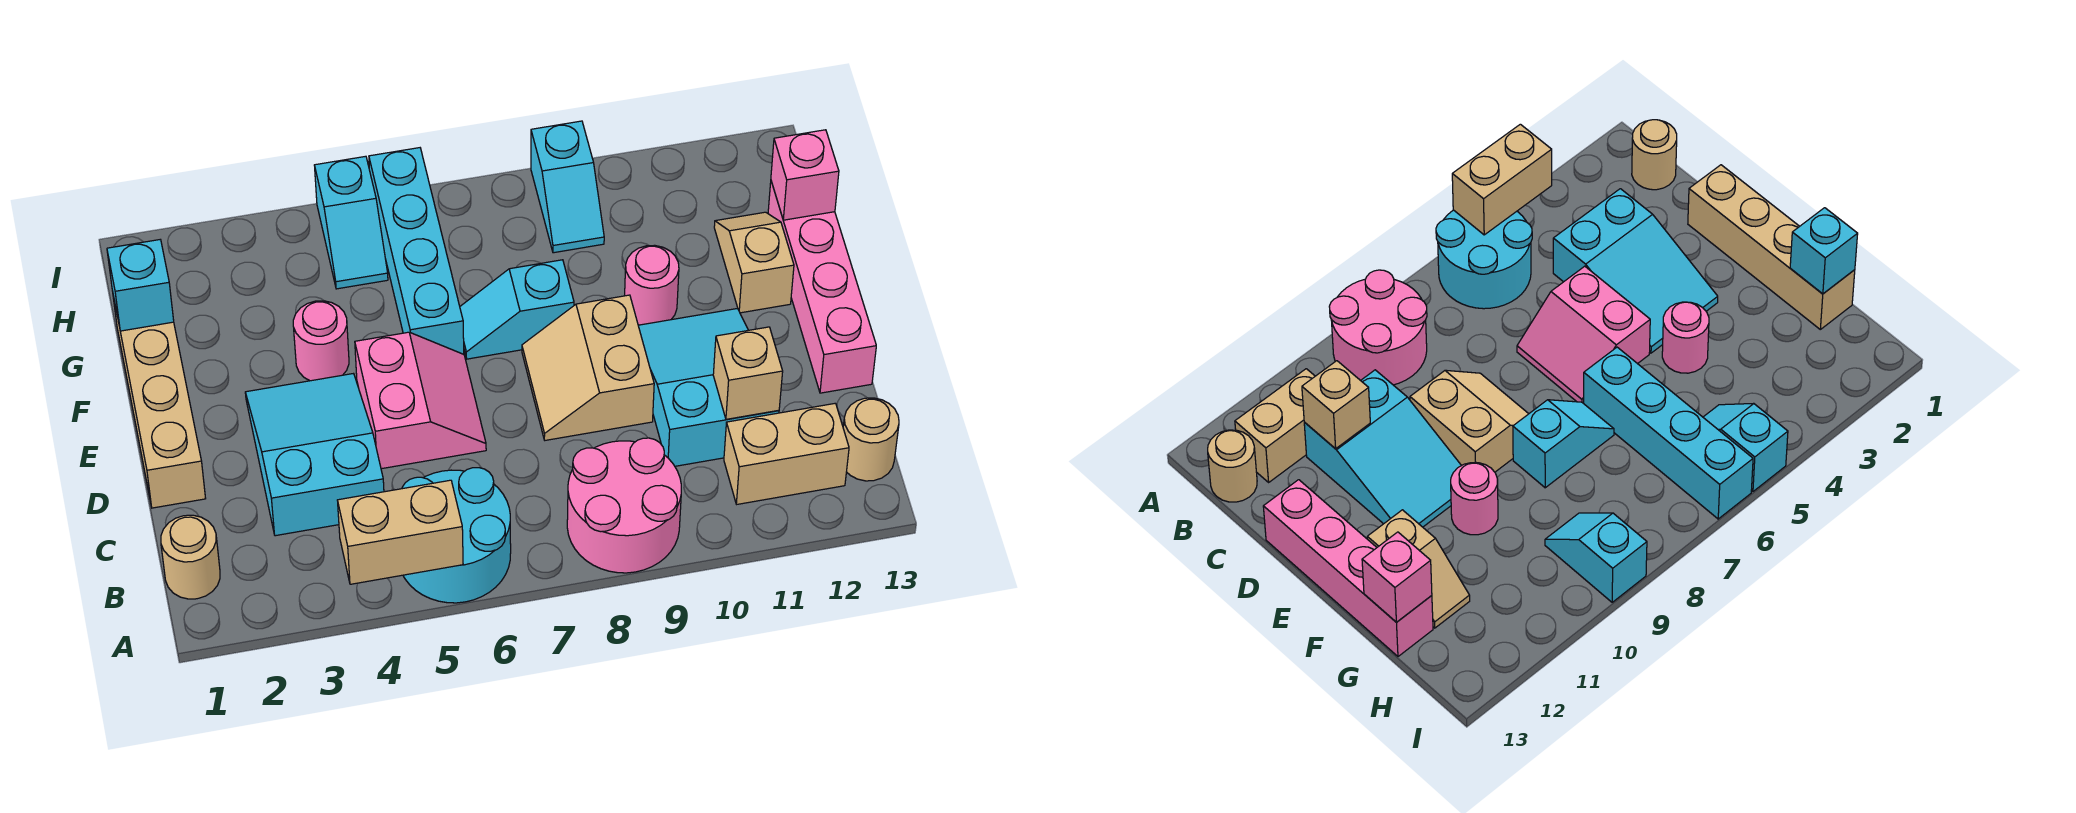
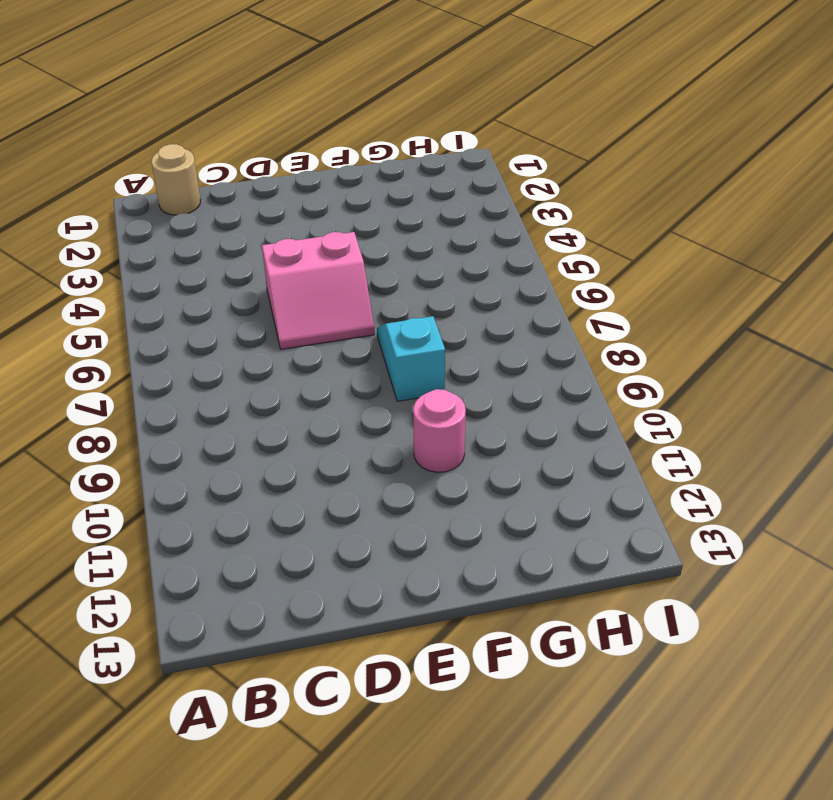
none -> cyan round brick A5:B6 level 1
none -> pink round brick A8:B9 level 1
none -> tan brick B11:B12 level 1

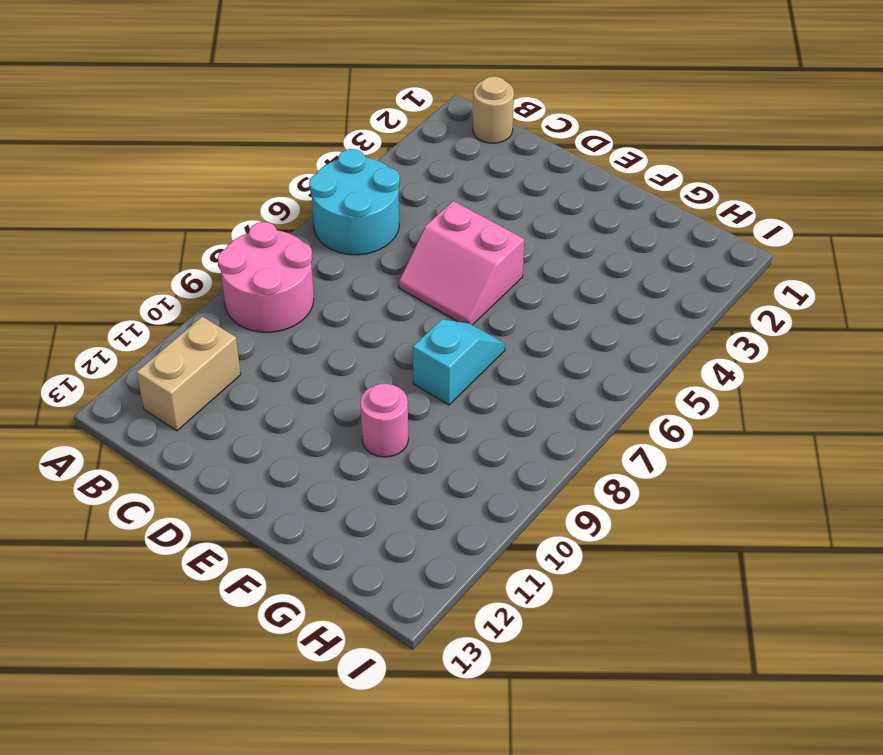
none -> tan round brick B13 level 1
none -> cyan slope C3:E4 level 1 top C
none -> cyan slope C10:E11 level 1 top C

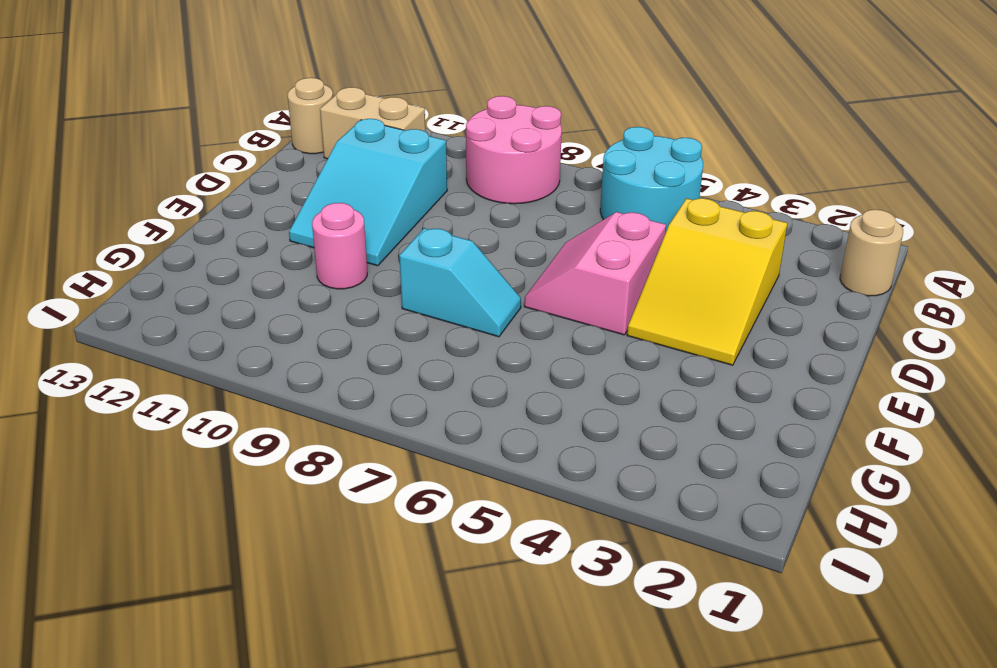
yellow slope C3:E4 level 1 top C -> cyan slope C3:E4 level 1 top C
none -> tan brick D1:G1 level 1
none -> tan slope D8:E9 level 1 top 9
none -> pink brick D13:G13 level 1

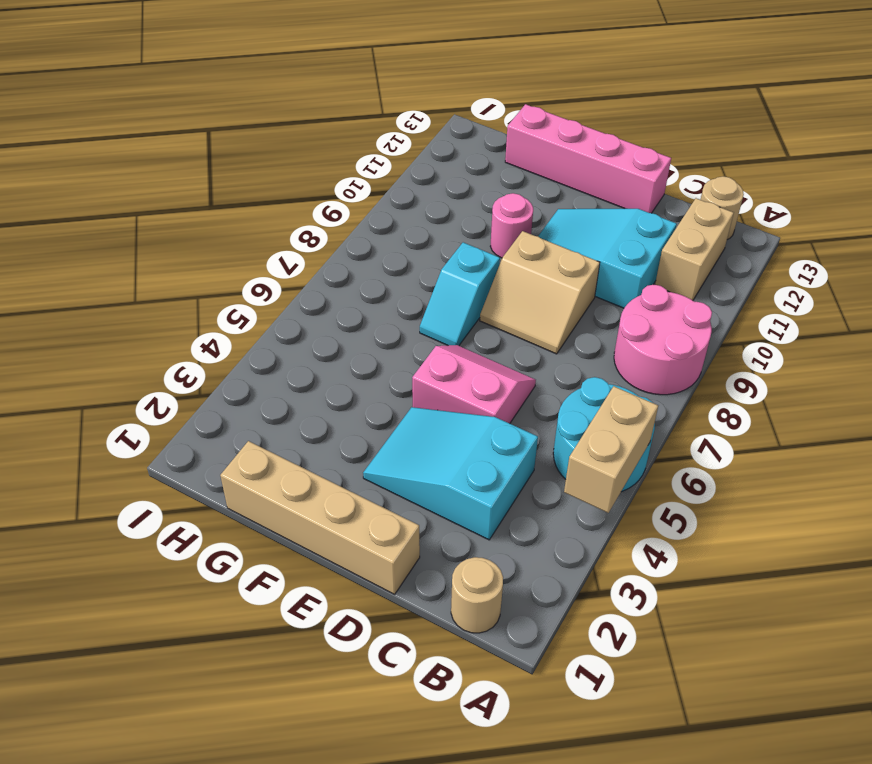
none -> pink round brick F4 level 1
none -> cyan brick F6:I6 level 1
none -> tan slope F12:G12 level 1 top F

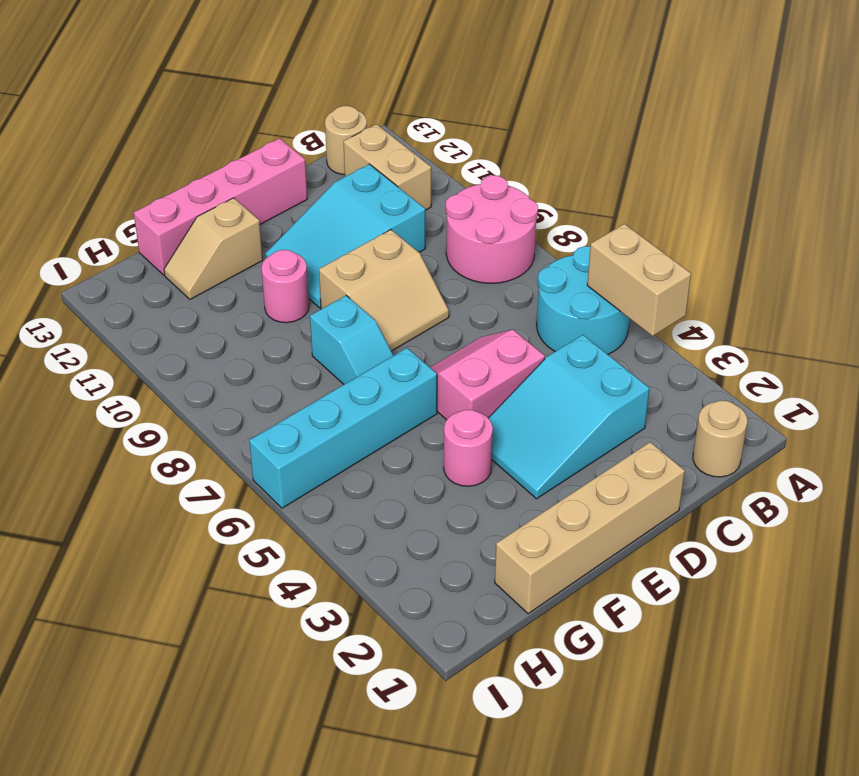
none -> cyan slope H5:I5 level 1 top I
none -> cyan slope H9:I9 level 1 top I
none -> tan brick C11 level 2

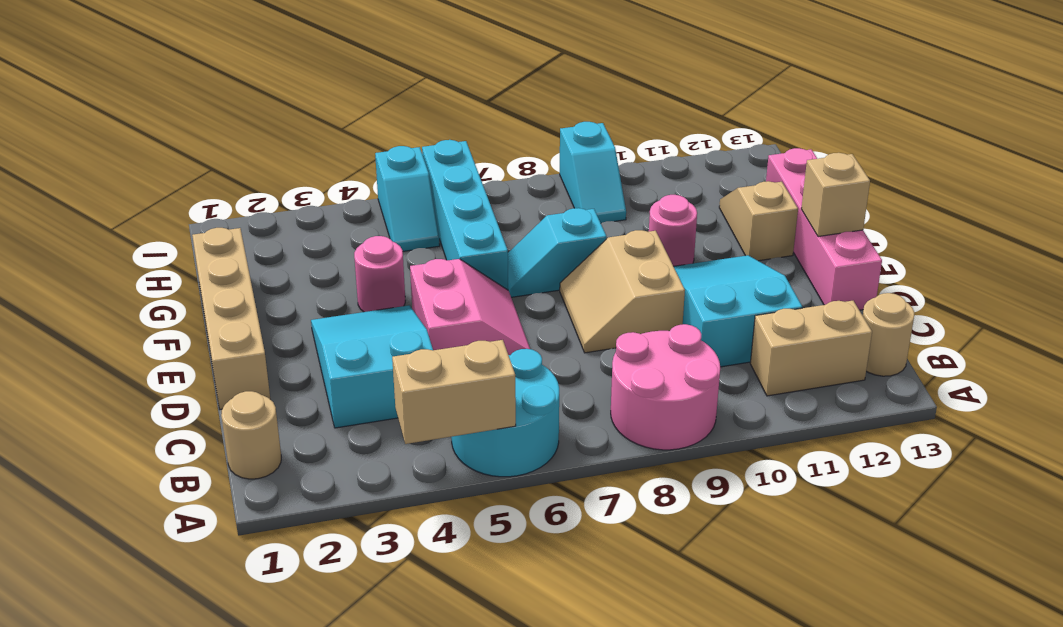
tan brick E13 level 2 -> tan brick C11 level 2
none -> cyan brick G1 level 2
none -> pink brick G13 level 2

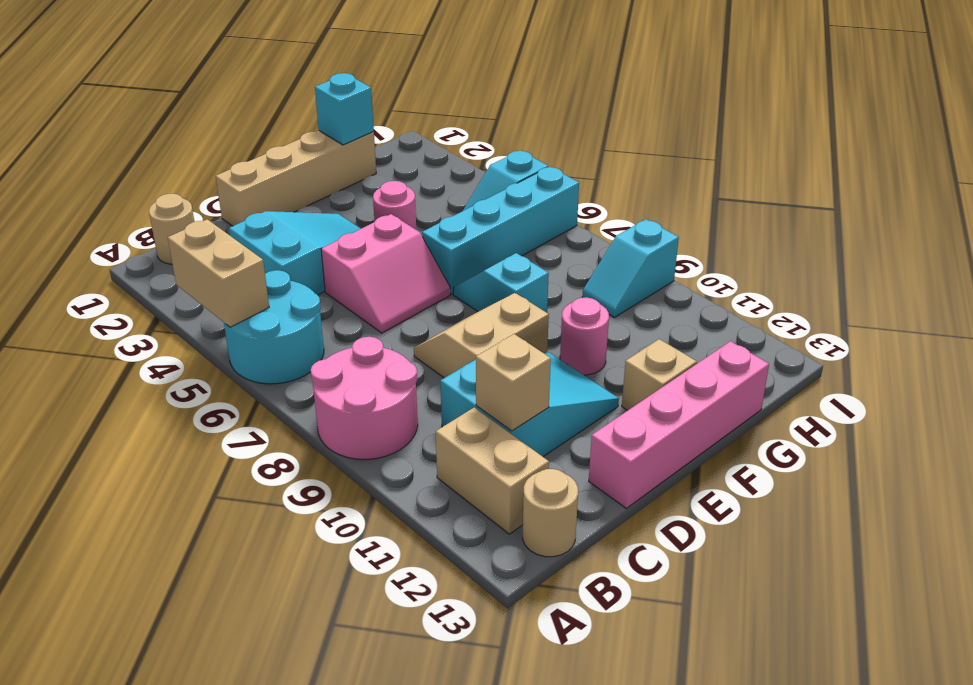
none -> pink brick G13 level 2

